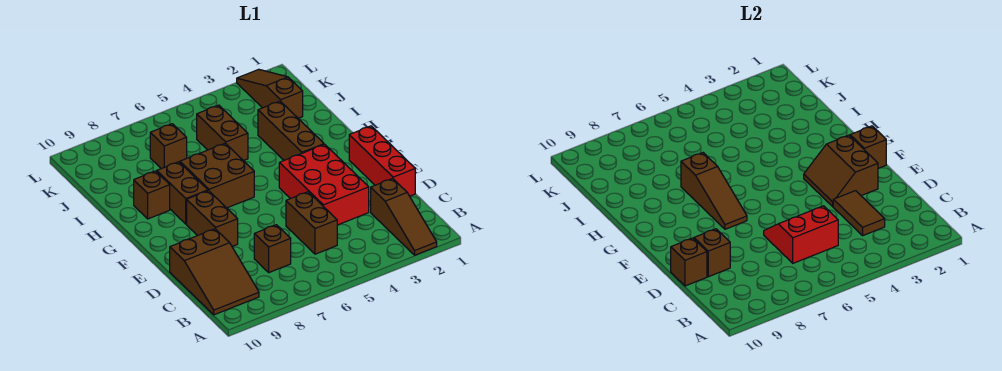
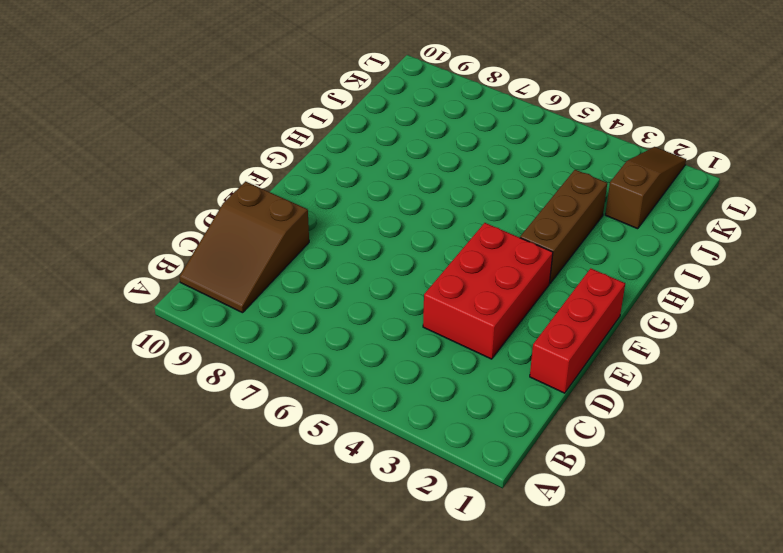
none -> brown slope A2:C2 level 1 top C
none -> brown brick C5:D5 level 1
none -> brown brick C7 level 1

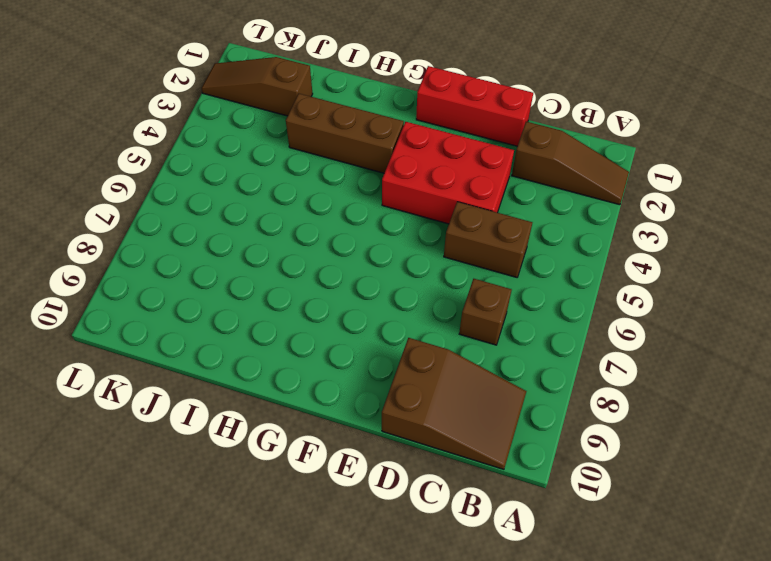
none -> brown brick E8:F8 level 1
none -> brown brick G6:H7 level 1
none -> brown brick G8:H8 level 1

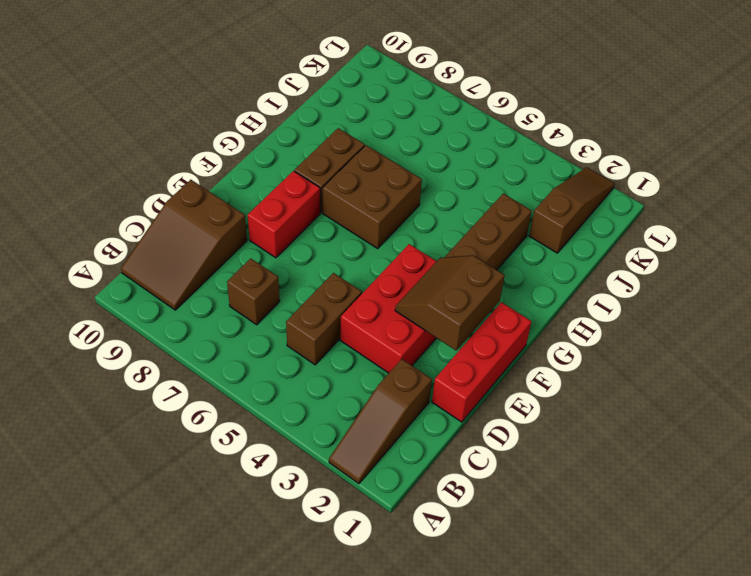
red brick E8:F8 level 1 -> brown brick E8:F8 level 1
none -> brown brick H9 level 1
none -> brown brick I5:J5 level 1
none -> brown brick J7 level 1

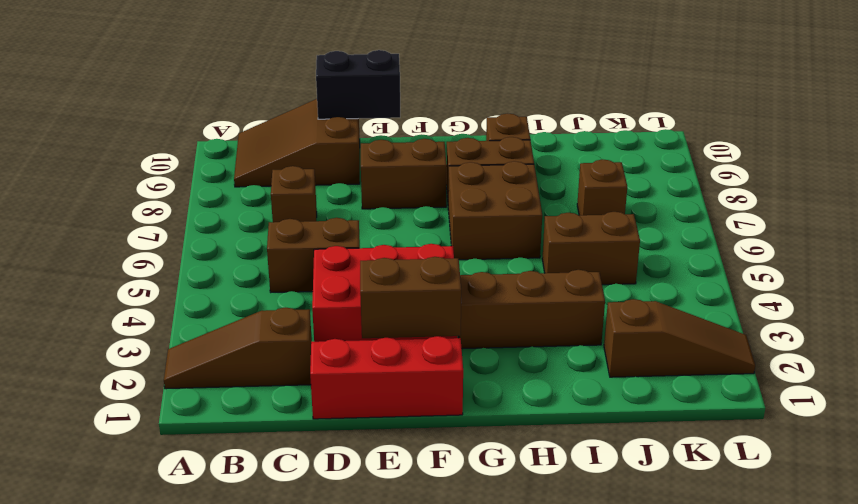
black brick D10:E10 level 2 -> brown brick D10 level 2
none -> brown tile C3:D3 level 2
none -> red slope C5:D6 level 2 top C
none -> brown brick D9 level 2

